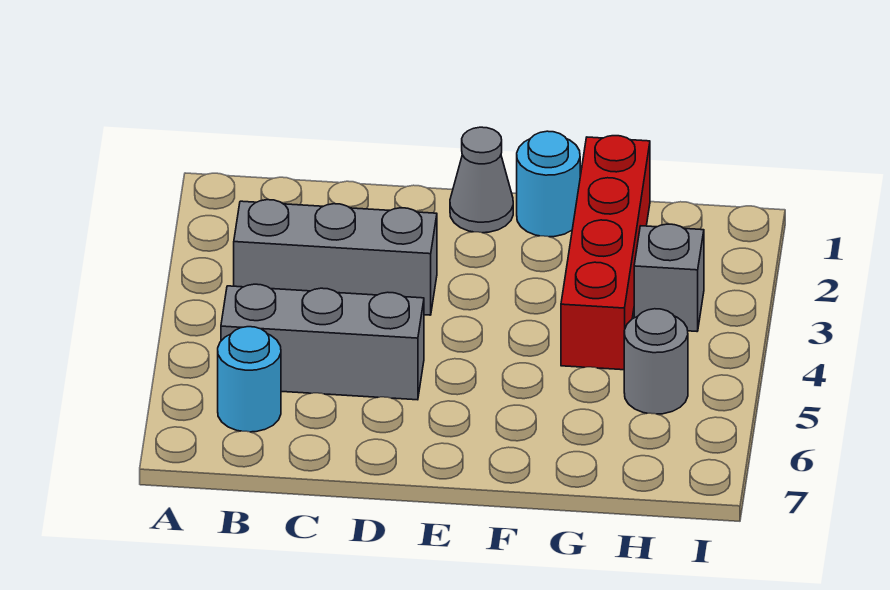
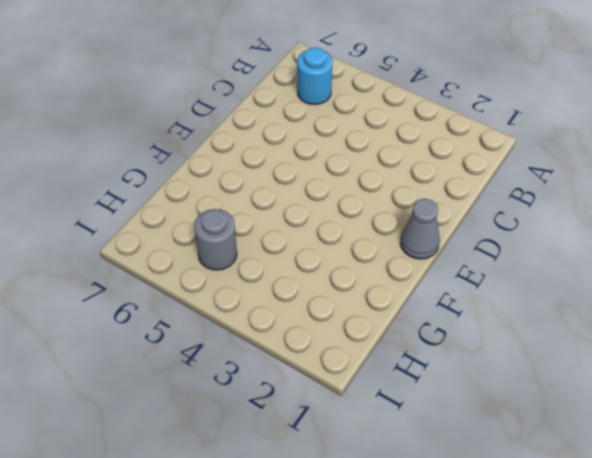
none -> grey brick B3:D3 level 1
none -> grey brick B5:D5 level 1

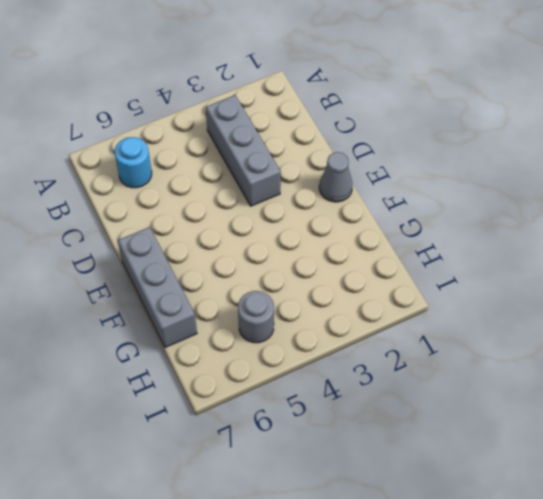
grey brick E7:G7 level 1 -> grey brick B5:D5 level 1
none -> cyan round brick F1 level 1
none -> red brick G1:G4 level 1

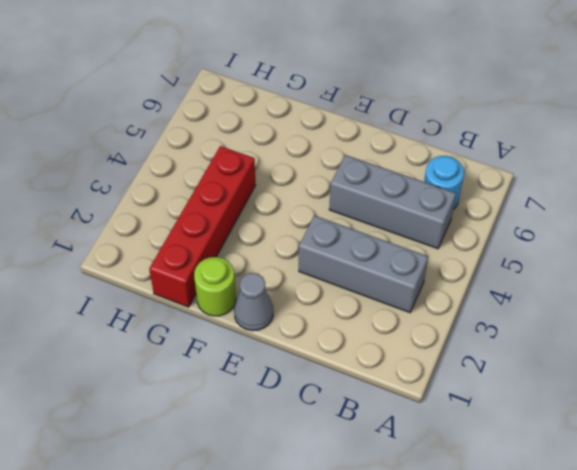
lime round brick F1 level 1 -> cyan round brick F1 level 1
none -> grey brick H3 level 1
none -> grey round brick H5 level 1

